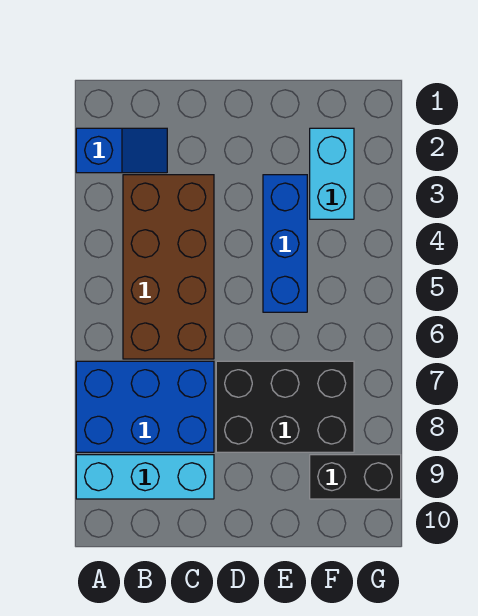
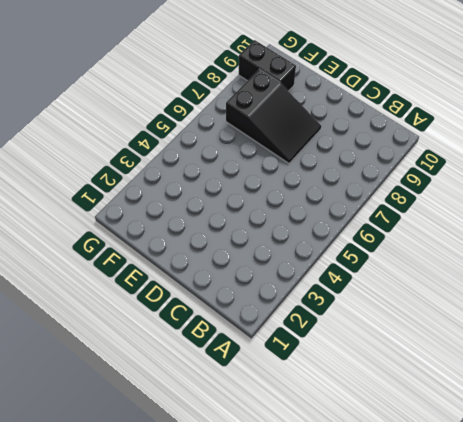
black slope D7:F8 level 1 top F -> black brick D7:F8 level 1
none -> blue slope A2:B2 level 1 top A
none -> blue brick A7:C8 level 1

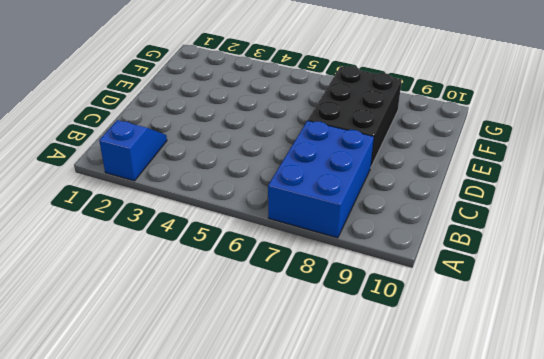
none -> cyan brick A9:C9 level 1
none -> brown brick B3:C6 level 1

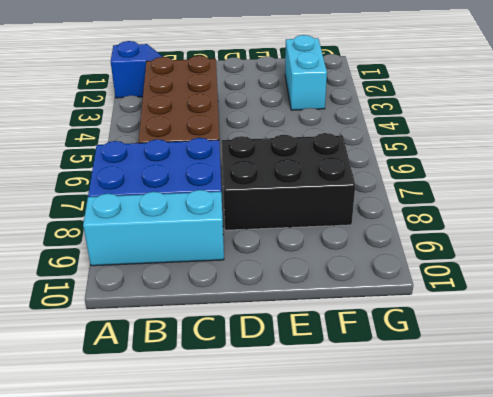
none -> blue brick E3:E5 level 1
none -> black brick F9:G9 level 1

